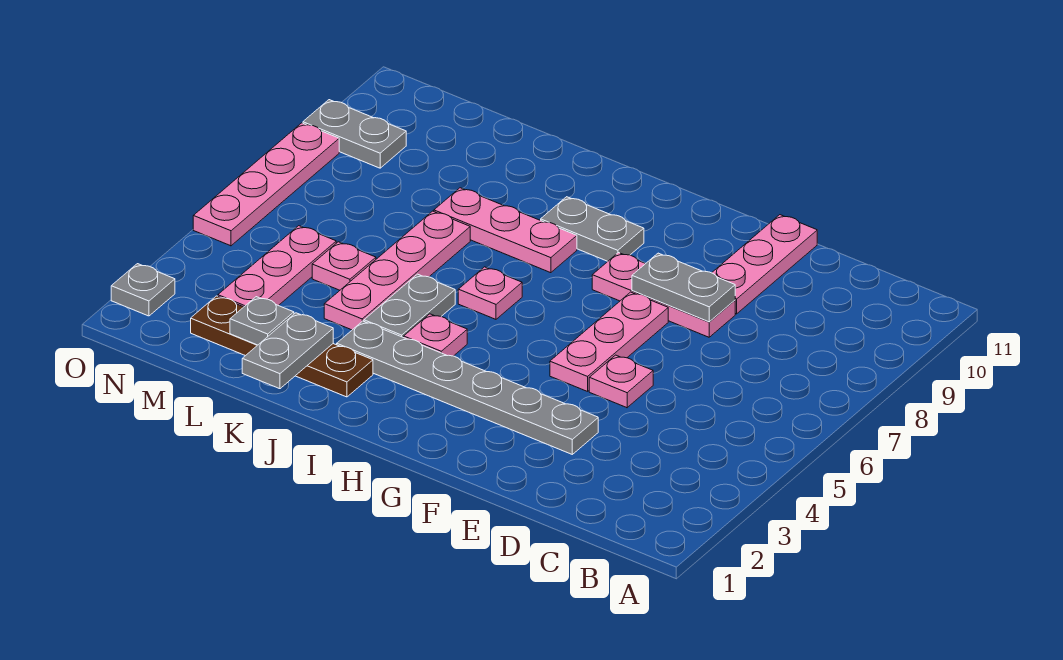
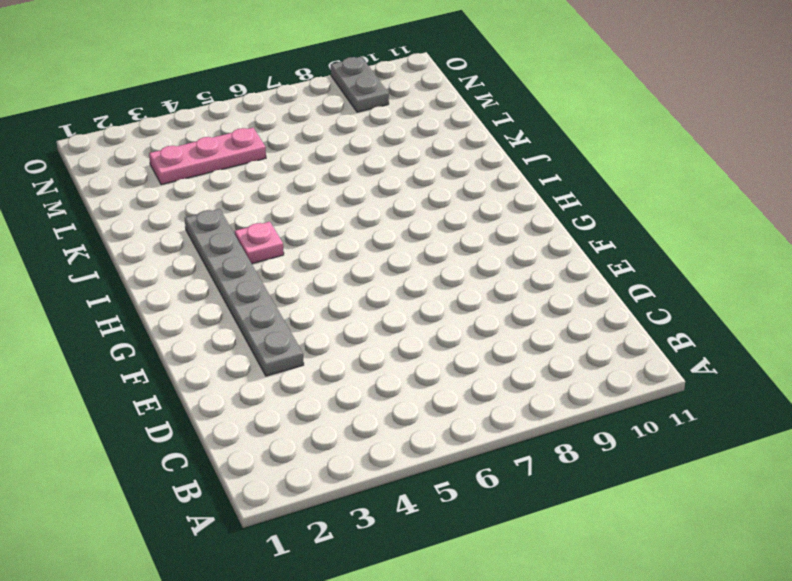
none -> pink plate E5 level 1
none -> pink plate E8:G8 level 1
none -> pink plate E9:E11 level 1

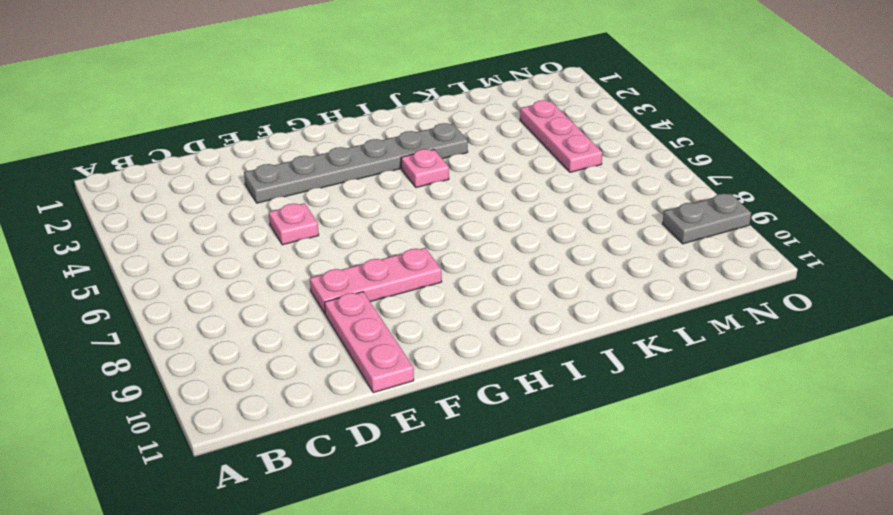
none -> pink plate F5:F7 level 1
none -> grey plate H9:I9 level 1
none -> pink plate I6 level 1

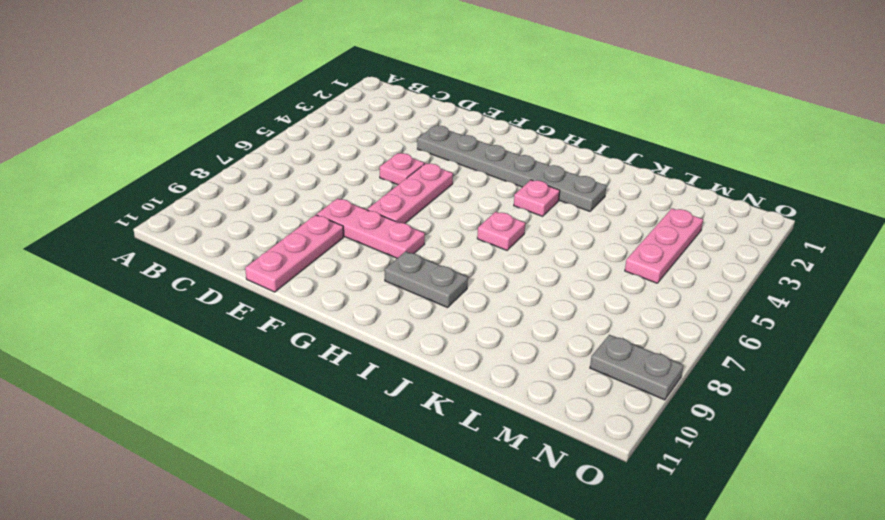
none -> pink plate I8:K8 level 1
none -> brown plate J2:M2 level 1
none -> grey plate J4:J5 level 1

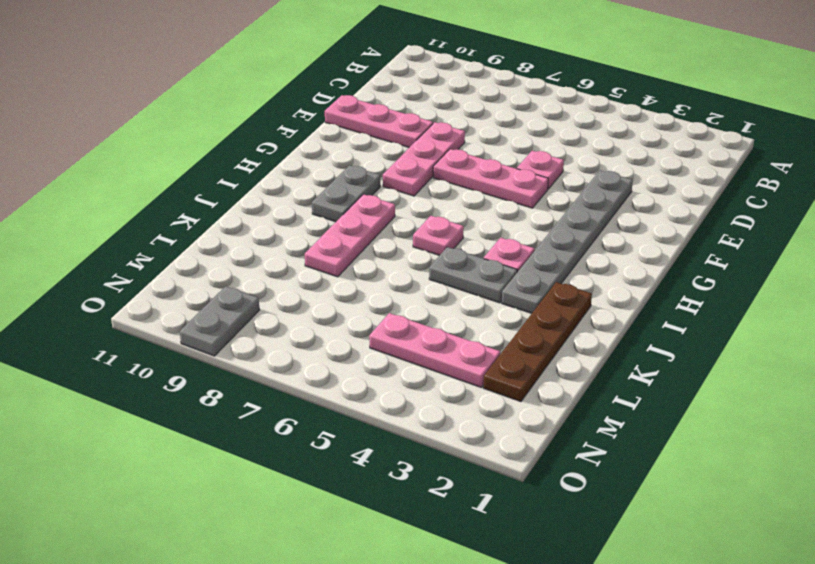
none -> pink plate K4:K7 level 1
none -> pink plate L5 level 1
none -> grey plate O2 level 1

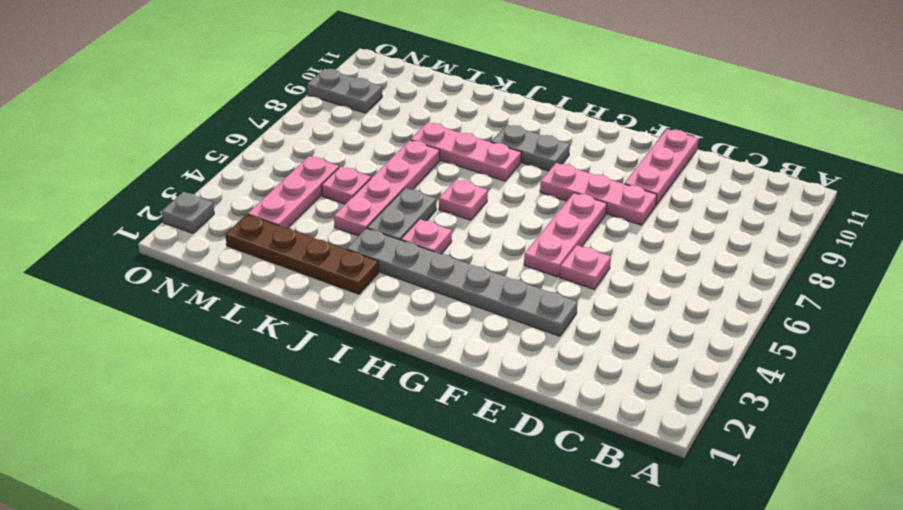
none -> pink plate O5:O8 level 1
none -> grey plate E8:F8 level 2
none -> grey plate K1:K2 level 2

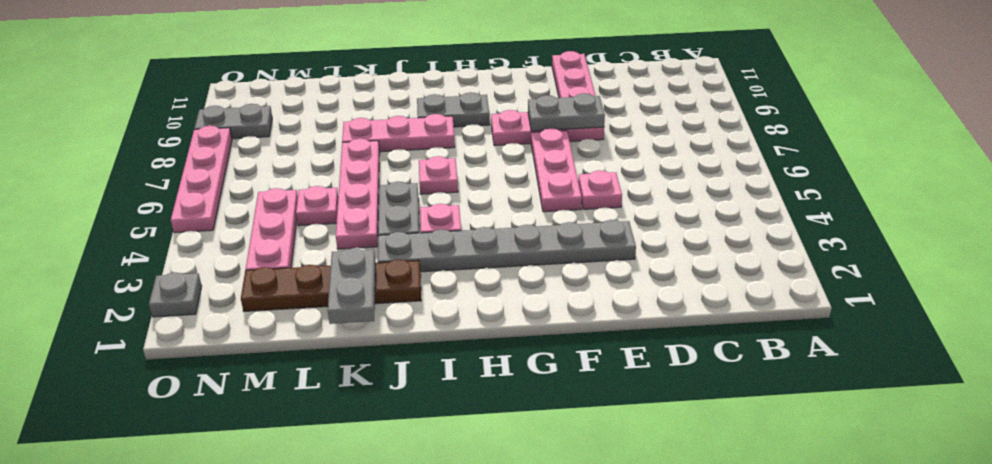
none -> grey plate L2 level 2

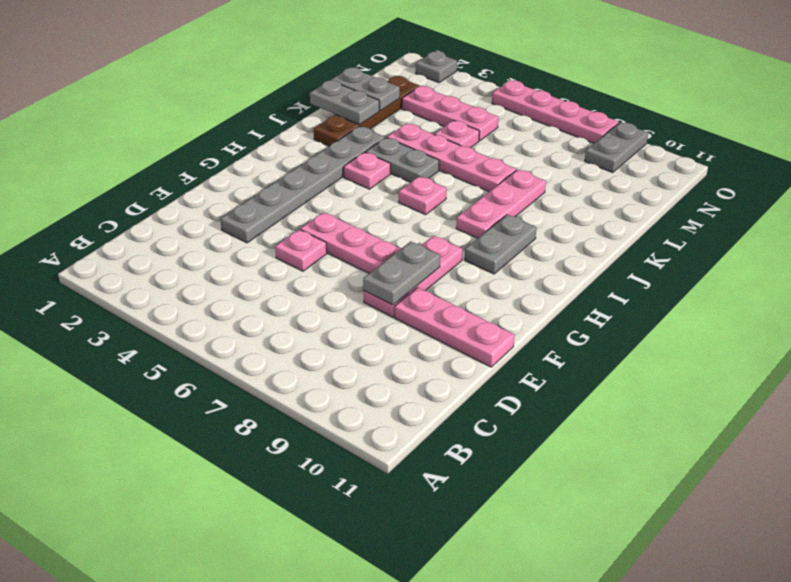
grey plate L1:L2 level 2 -> grey plate L2 level 2

